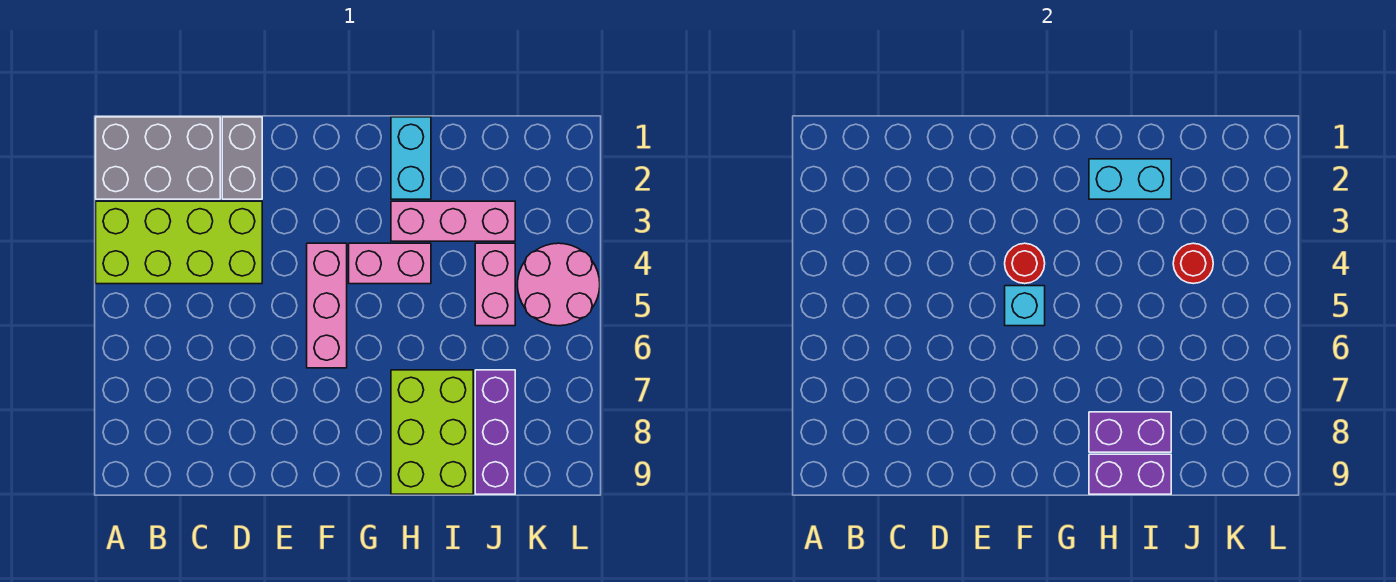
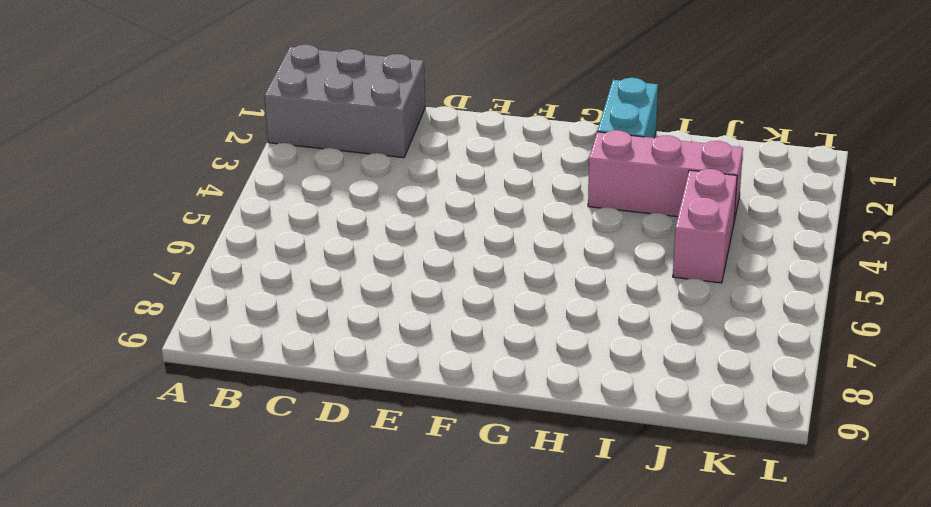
none -> lime brick A3:D4 level 1
none -> grey brick D1:D2 level 1
none -> pink brick F4:F6 level 1

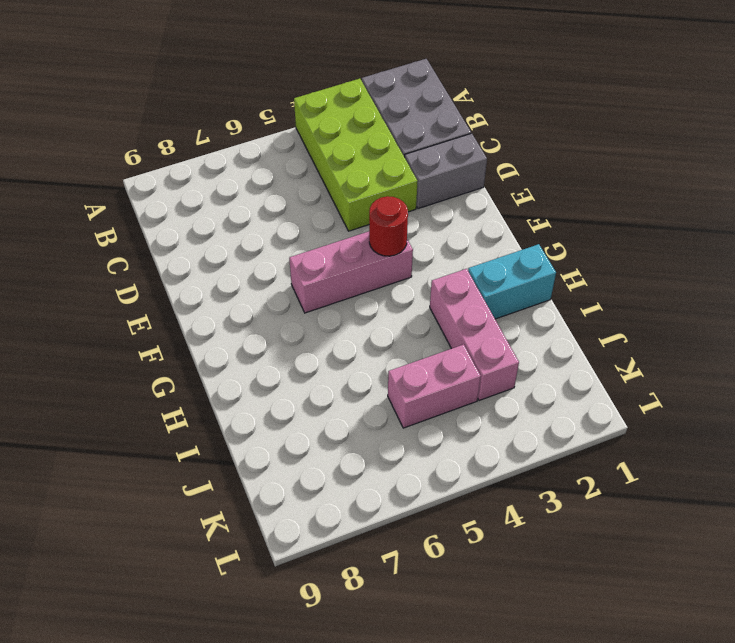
none -> pink brick G4:H4 level 1
none -> lime brick H7:I9 level 1
none -> purple brick J7:J9 level 1

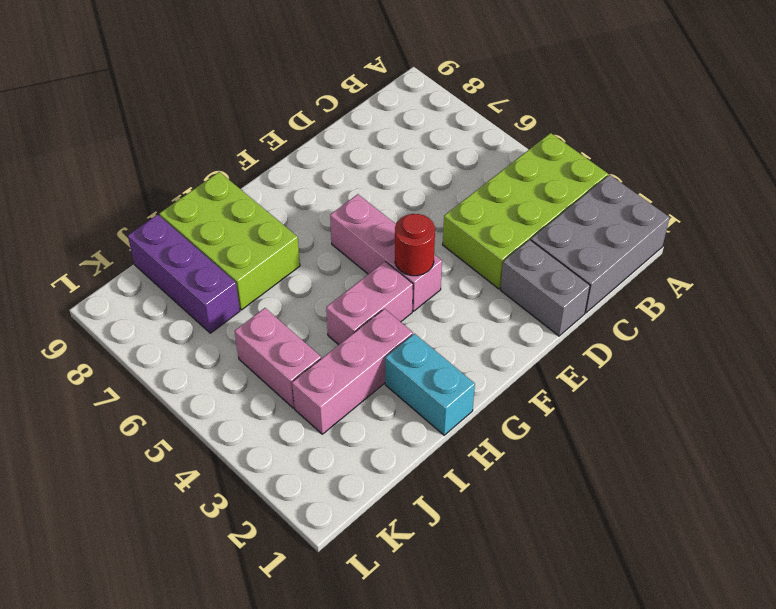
none -> pink round brick K4:L5 level 1
none -> cyan brick F5 level 2
none -> cyan brick H2:I2 level 2

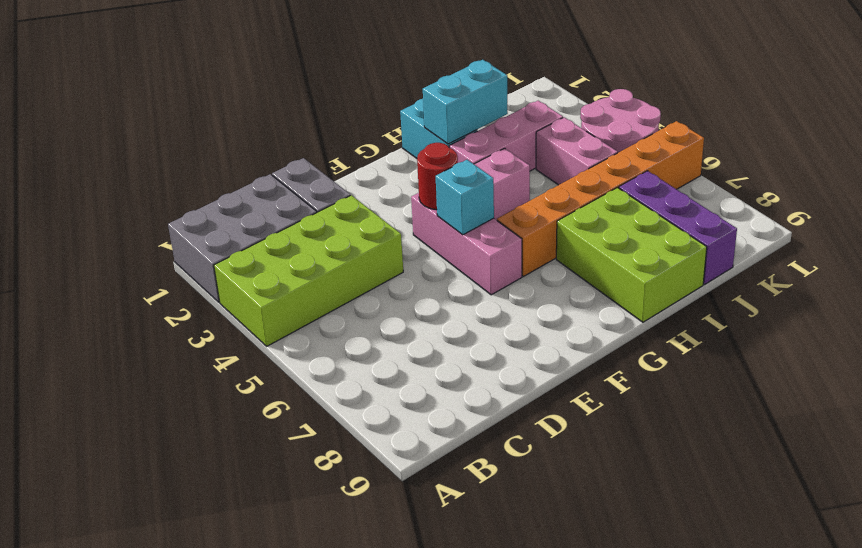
orange brick G6:L6 level 1 -> none
none -> purple brick H8:I8 level 2
none -> purple brick H9:I9 level 2
none -> red round brick J4 level 2

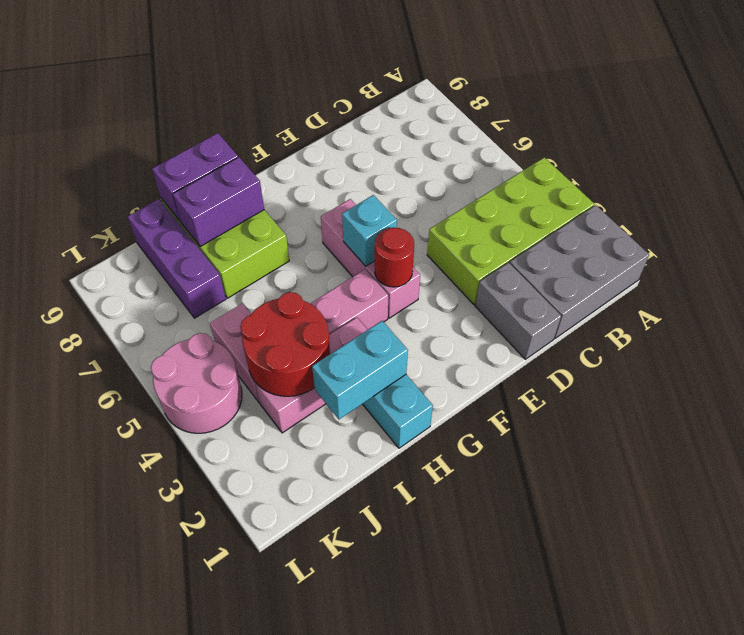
red round brick I3:J4 level 2 -> red round brick J4 level 2

